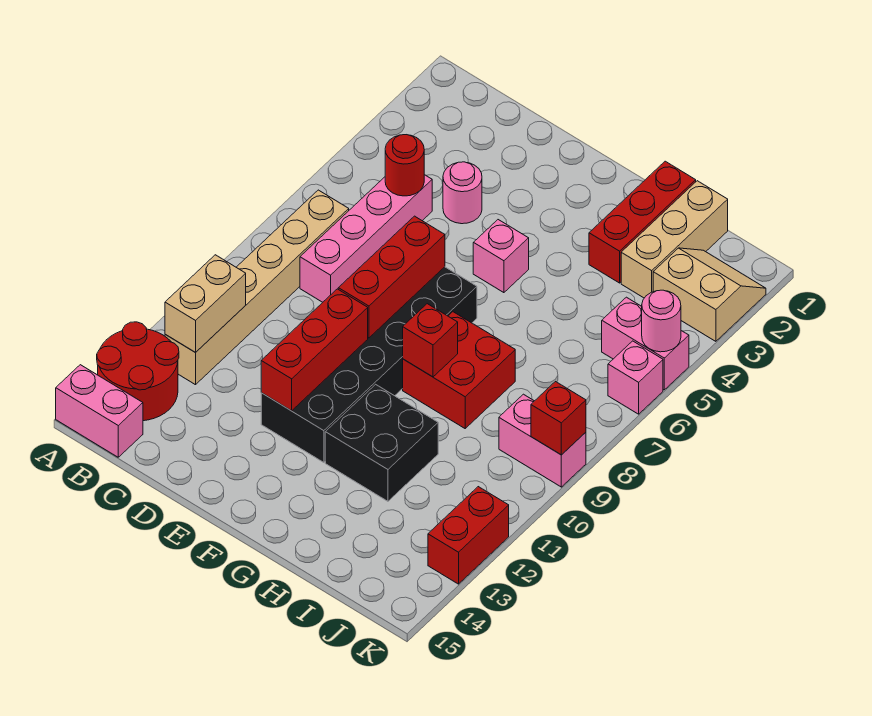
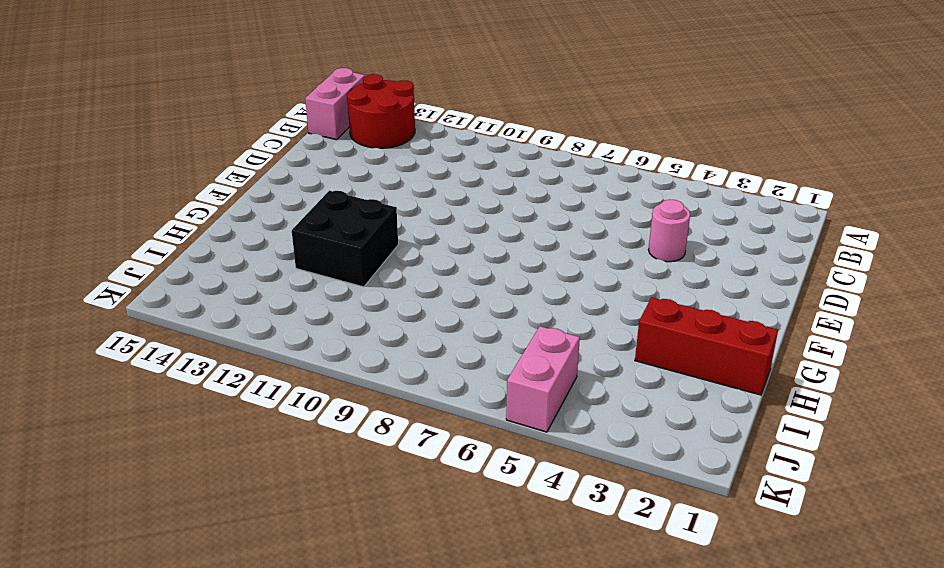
none -> tan brick B7:B12 level 1
none -> pink brick C5:C8 level 1
none -> black brick E7:F12 level 1

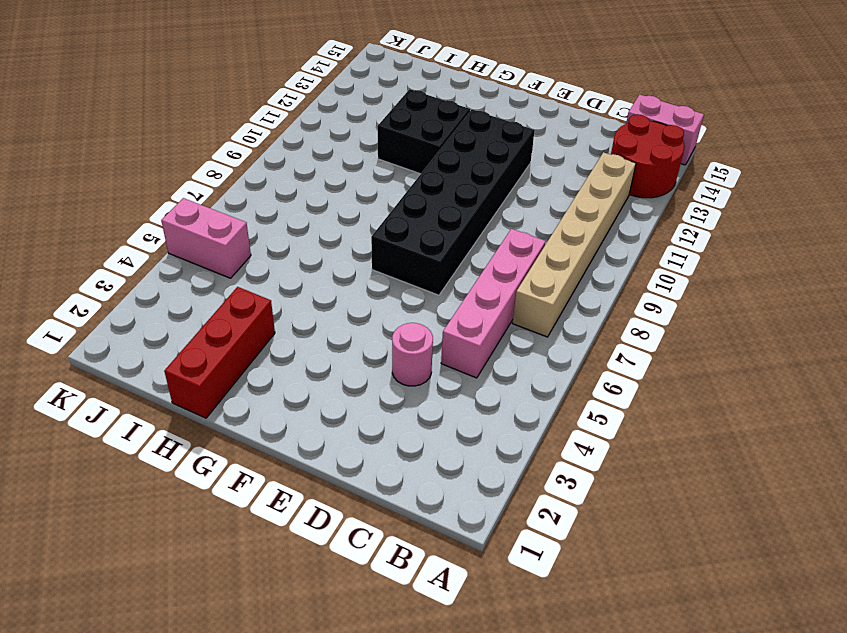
none -> pink brick F5 level 1
none -> red brick G8:H9 level 1
none -> tan brick I1:I3 level 1

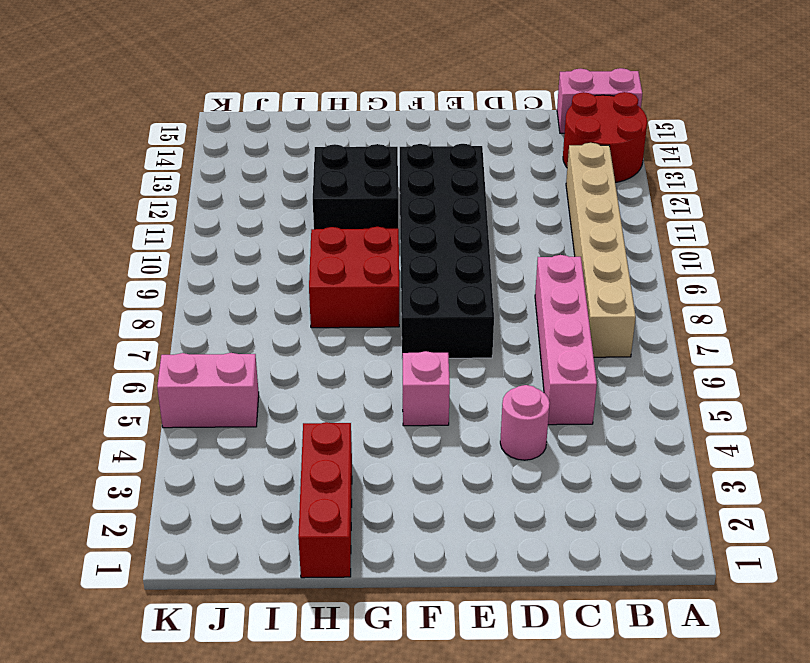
none -> tan brick I1:I3 level 1
none -> tan slope J2:K3 level 1 top 3
none -> pink brick J9:K9 level 1

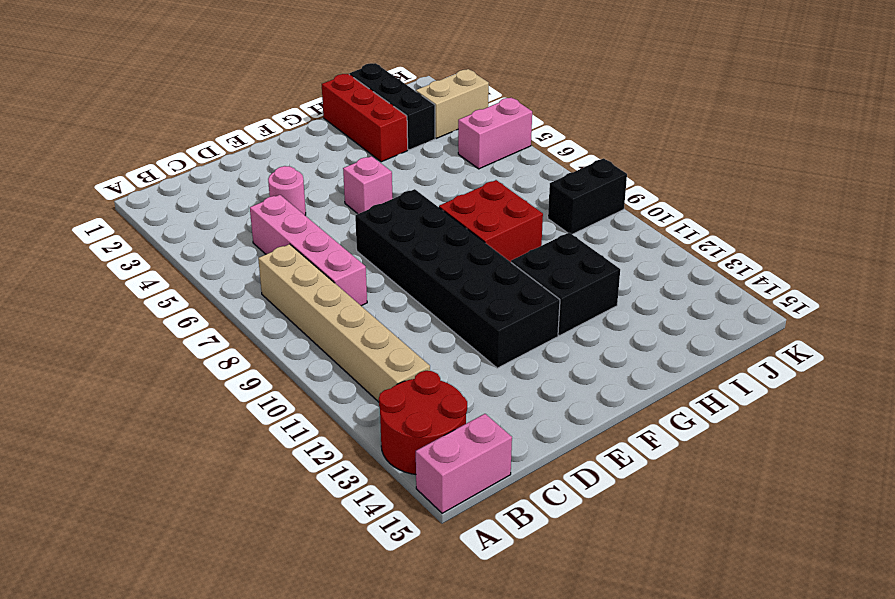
black brick I1:I3 level 1 -> tan brick I1:I3 level 1
black brick J9:K9 level 1 -> pink brick J9:K9 level 1
none -> pink brick K6 level 1
none -> red brick K12:K13 level 1
none -> tan brick B11:B12 level 2

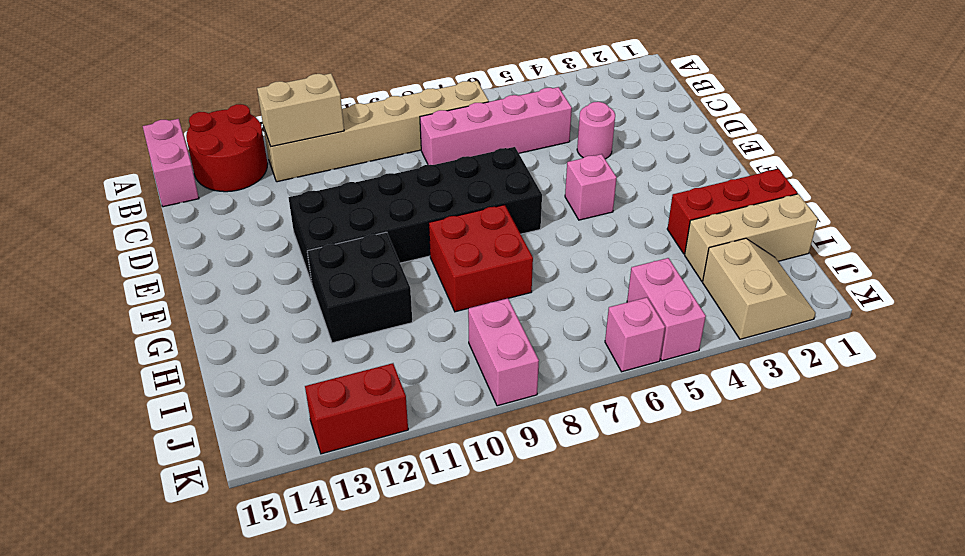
none -> red round brick C5 level 2
none -> red brick E7:E9 level 2
none -> red brick E10:E12 level 2

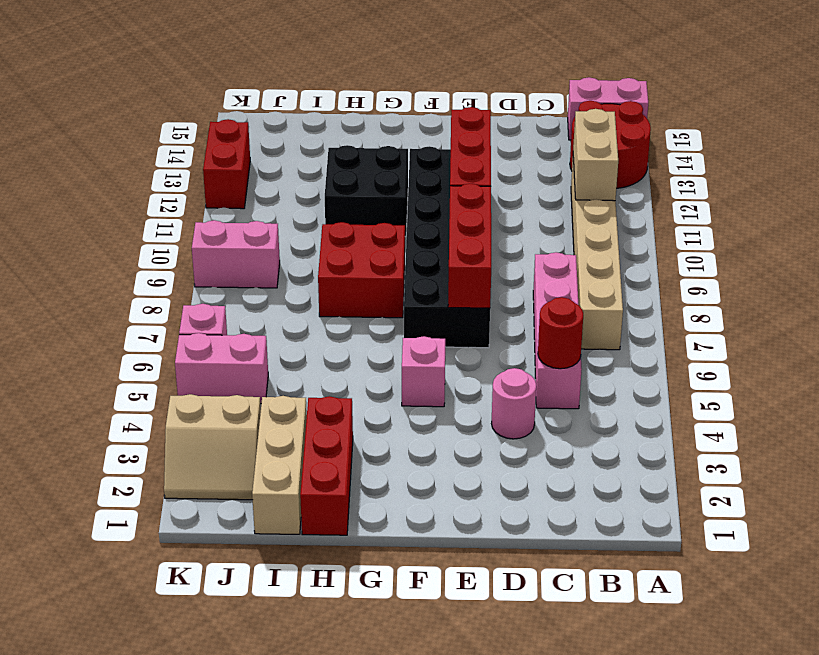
none -> red brick G9 level 2
none -> pink round brick K5 level 2
none -> red brick K9 level 2

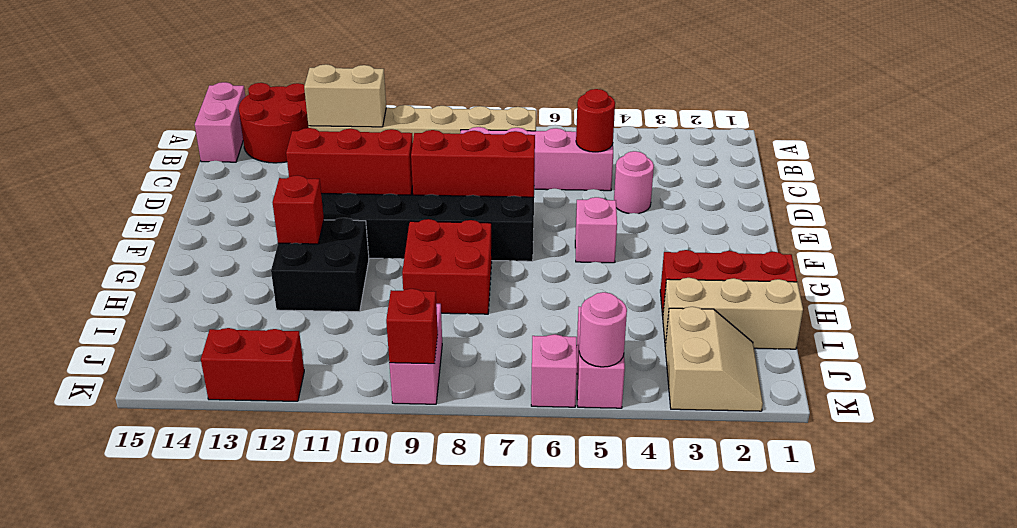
red brick G12 level 2 -> red brick G9 level 2

